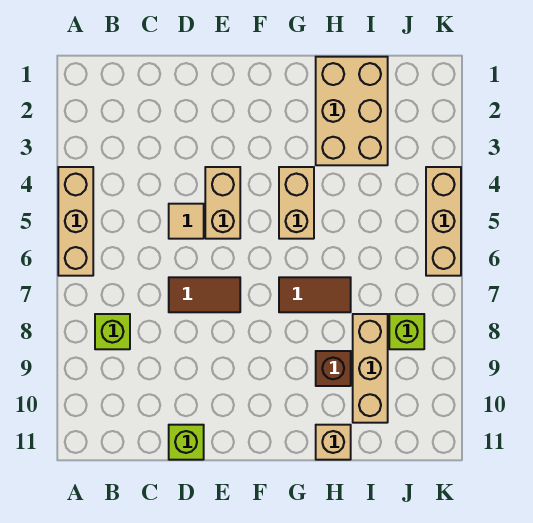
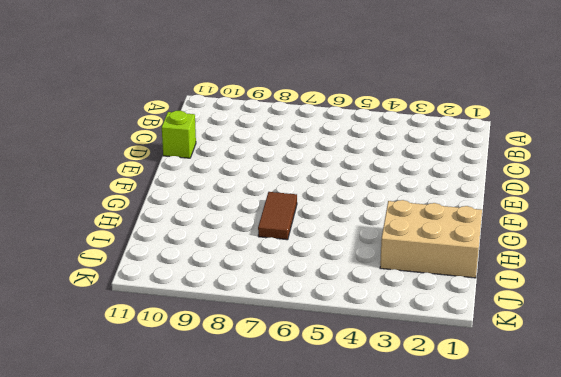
none -> tan brick A4:A6 level 1
none -> lime brick B8 level 1
none -> tan tile D5 level 1

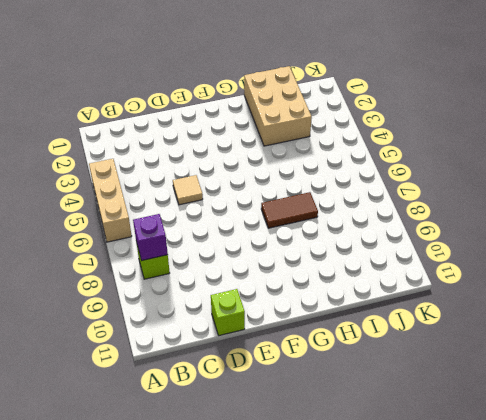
purple brick B8 level 2 -> none
none -> brown tile D7:E7 level 1
none -> tan brick E4:E5 level 1
none -> tan brick G4:G5 level 1

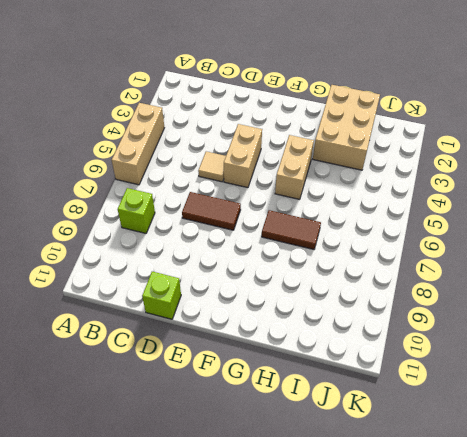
none -> brown brick H9 level 1
none -> tan brick H11 level 1
none -> tan brick I8:I10 level 1

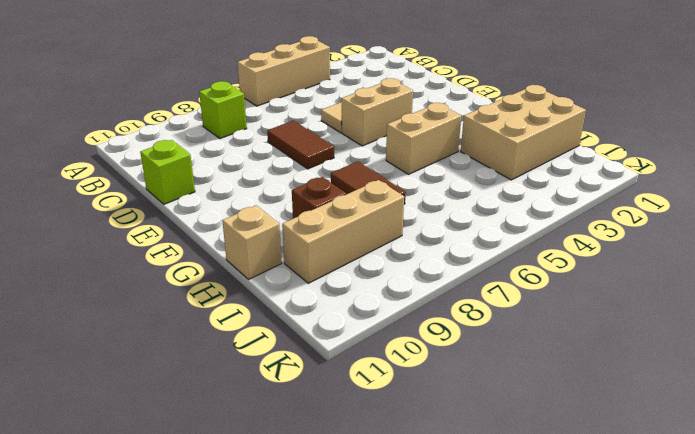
none -> lime brick J8 level 1
none -> tan brick K4:K6 level 1

